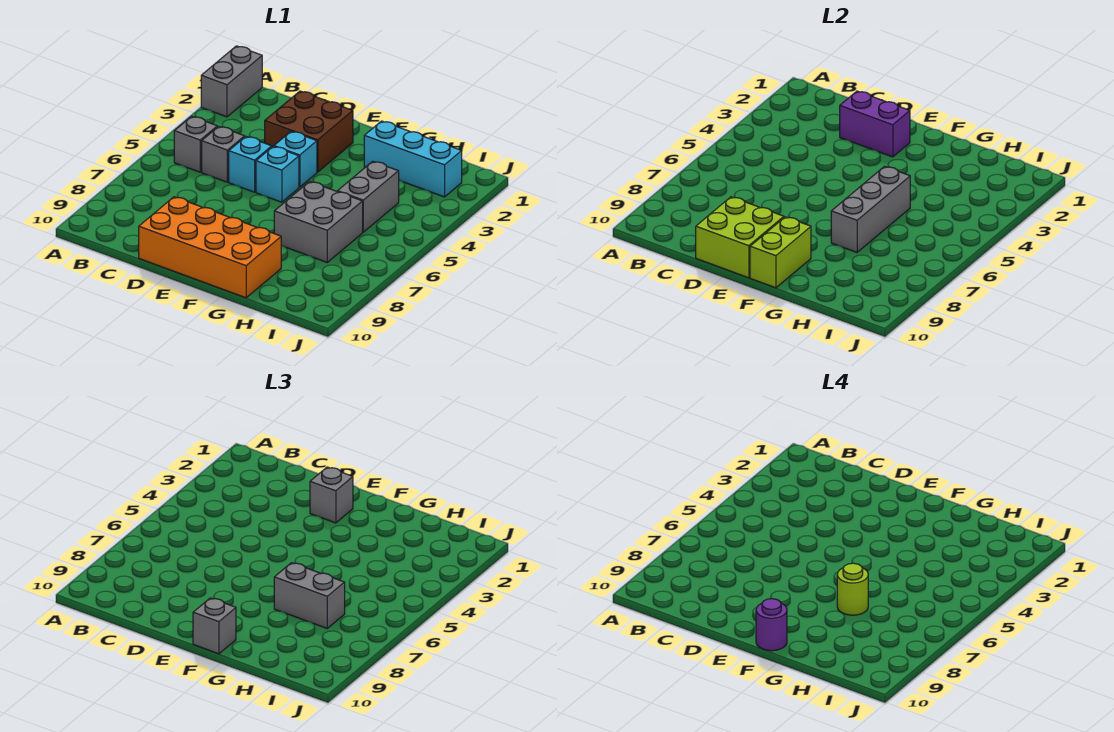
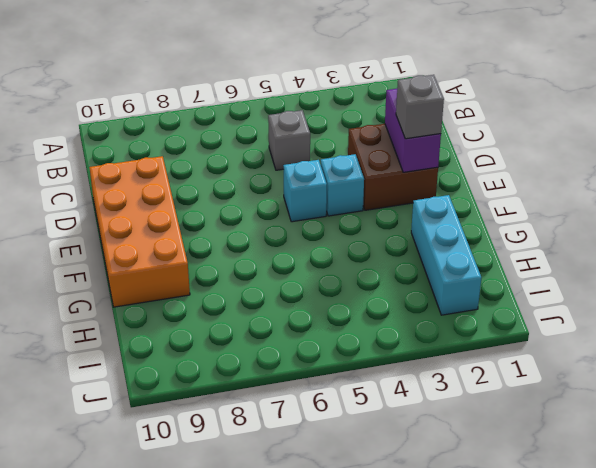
none -> grey brick A1:A2 level 1
none -> grey brick B5 level 1
none -> cyan brick D5 level 1

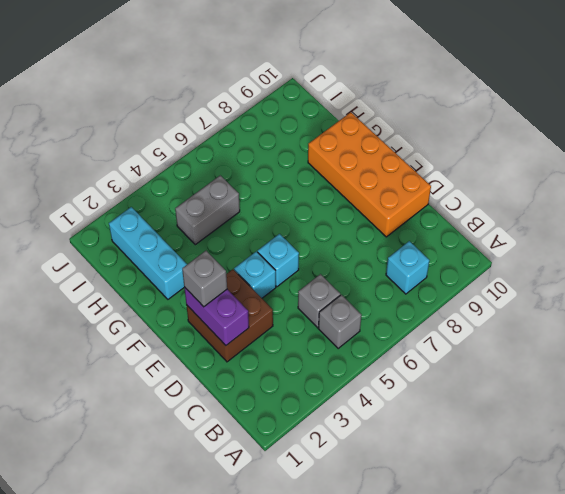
cyan brick B8 level 1 -> cyan brick D5 level 1
none -> grey brick A1:A2 level 1
none -> grey brick G6:H7 level 1
none -> lime brick D9:E10 level 2

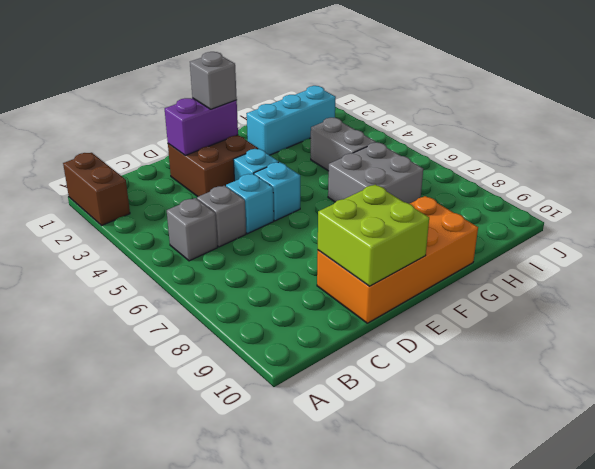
brown brick A1:A2 level 1 -> grey brick A1:A2 level 1
none -> lime brick F9:F10 level 2
none -> grey brick G5:G7 level 2
none -> grey brick F10 level 3

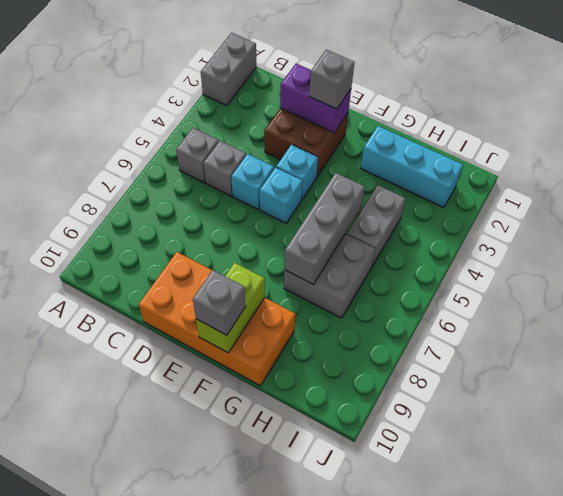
none -> lime brick D9:E10 level 2
none -> grey brick G7:H7 level 3
none -> purple round brick F10 level 4

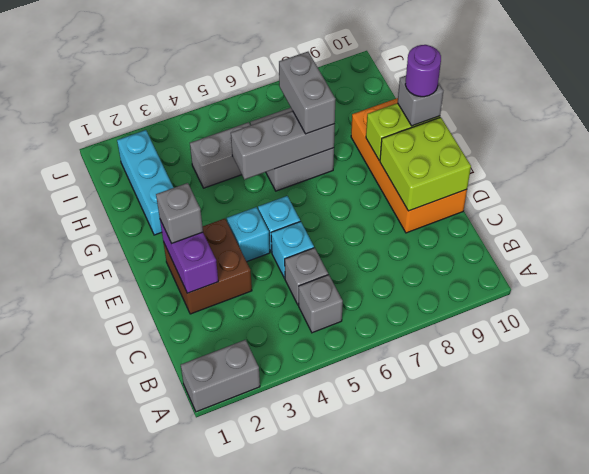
none -> lime round brick G7 level 4

